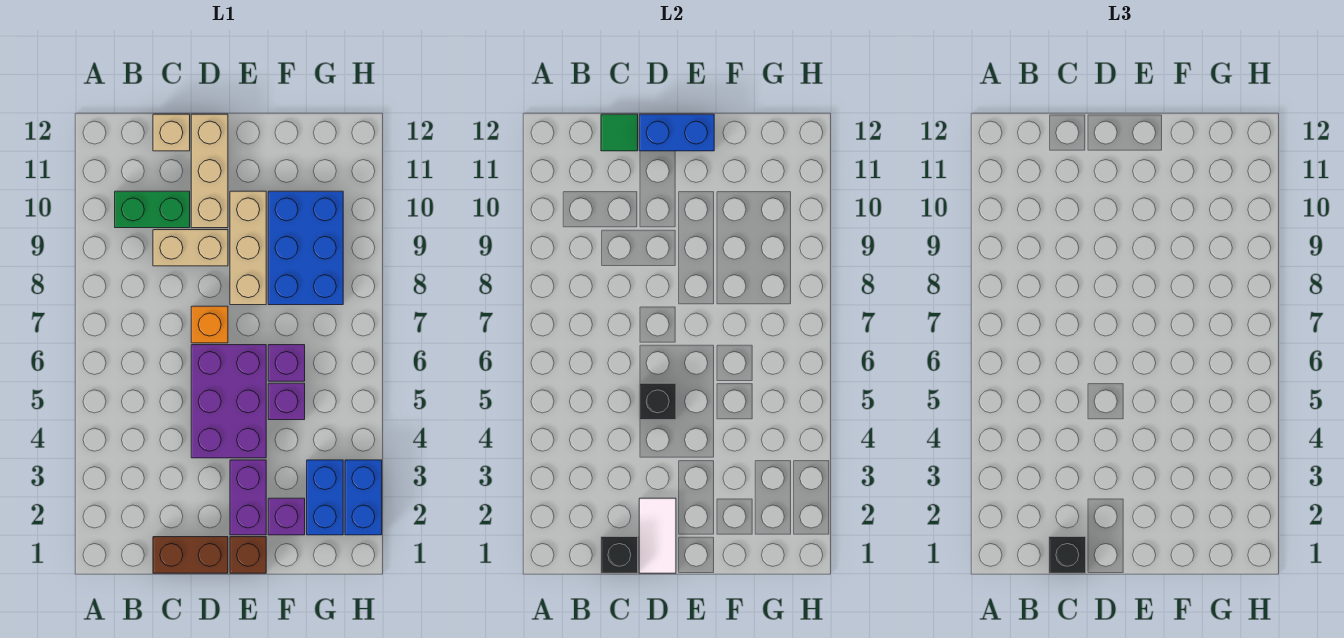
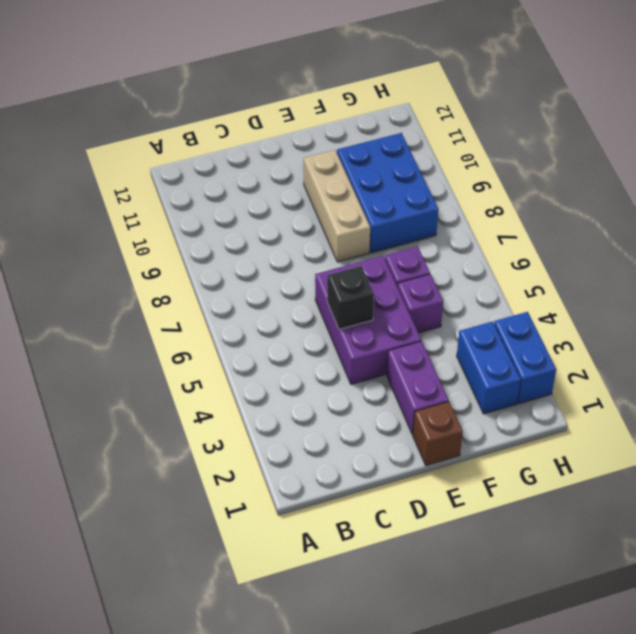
none -> green brick B10:C10 level 1
none -> brown brick C1:D1 level 1
none -> tan brick C9:D9 level 1

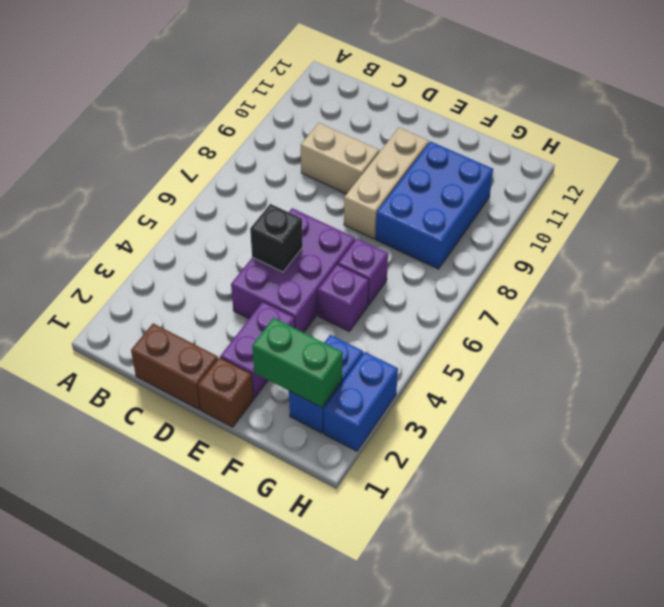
green brick F2:G2 level 2 -> green brick B10:C10 level 1
none -> tan brick C12 level 1
none -> orange brick D7 level 1
none -> tan brick D10:D12 level 1

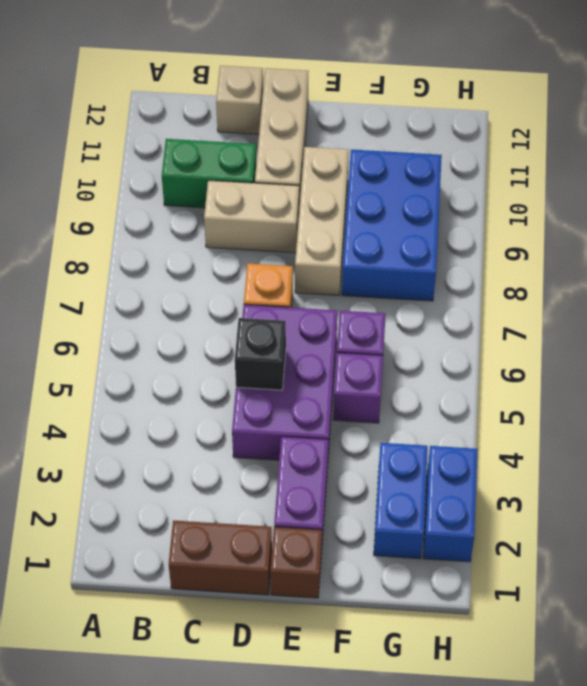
none -> purple brick F2 level 1
none -> black brick C1 level 2
none -> green tile C12 level 2

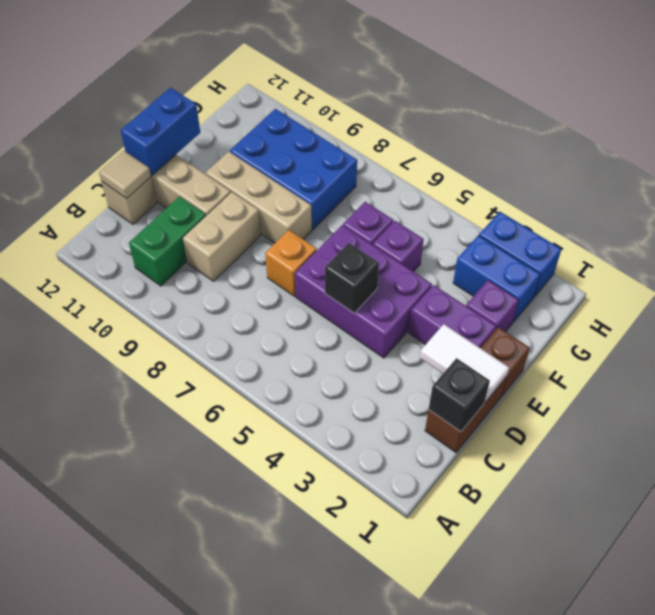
tan tile C12 level 2 -> green tile C12 level 2
none -> black brick C1 level 3

